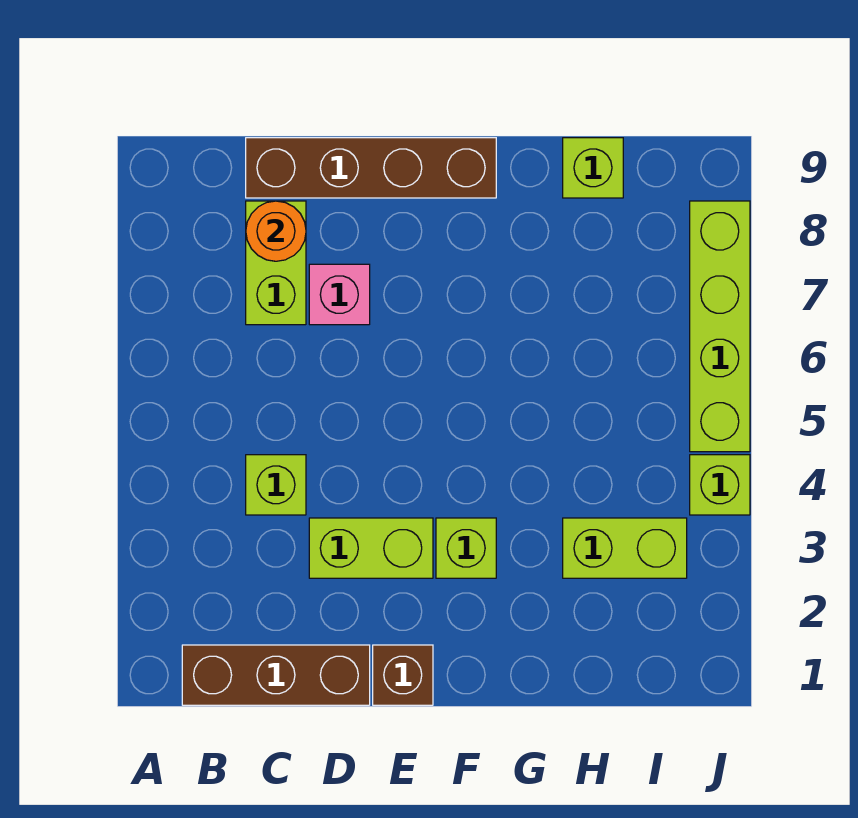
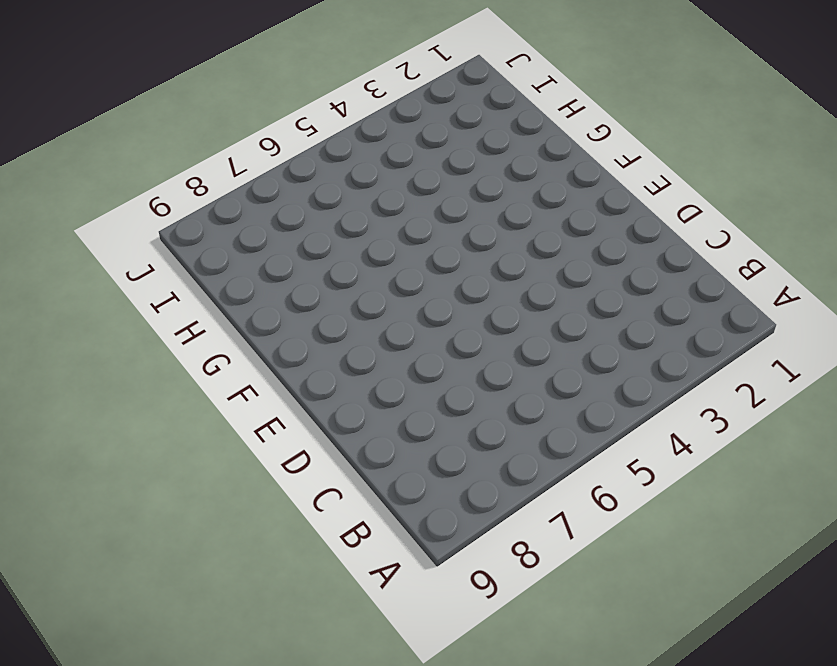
none -> brown brick B1:D1 level 1
none -> lime brick C4 level 1
none -> lime brick C7:C8 level 1

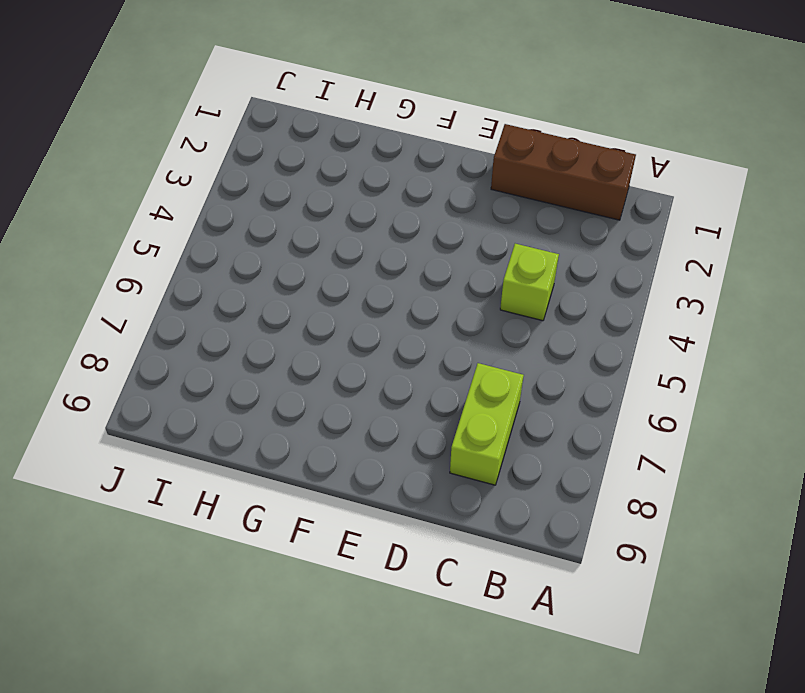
none -> brown brick C9:F9 level 1
none -> lime brick D3:E3 level 1
none -> pink brick D7 level 1

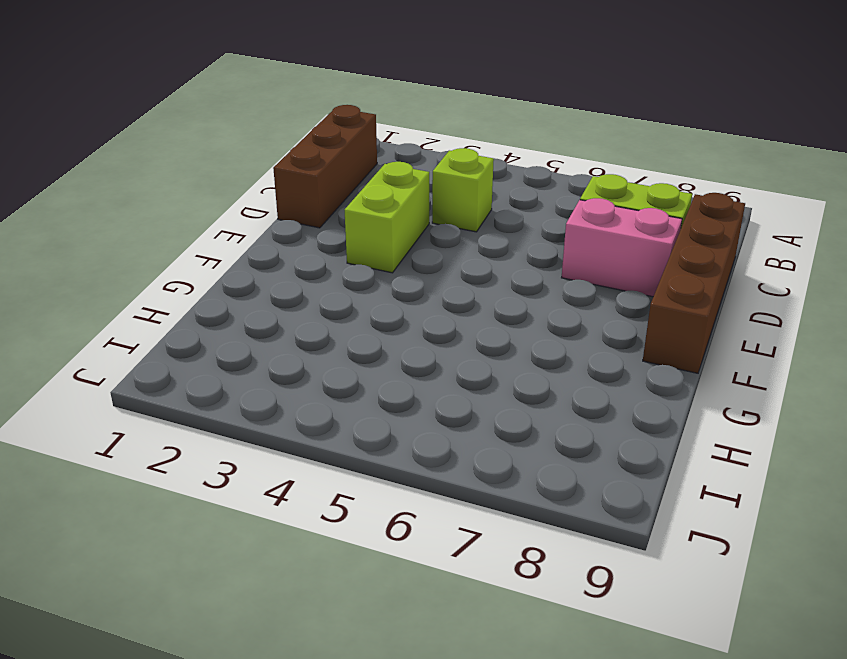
pink brick D7:D8 level 1 -> pink brick D7 level 1
none -> brown brick E1 level 1
none -> lime brick F3 level 1
none -> lime brick H3:I3 level 1

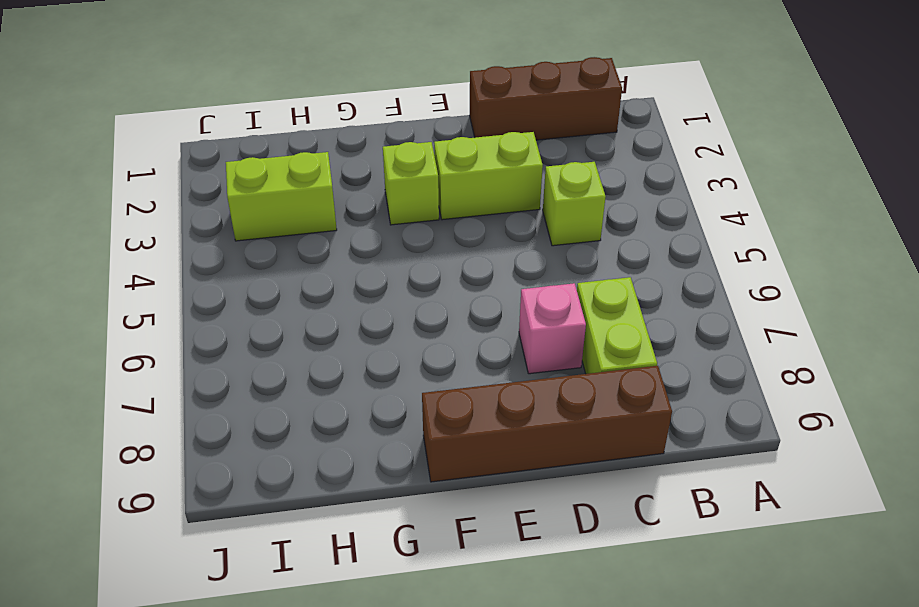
none -> brown brick E1 level 1
none -> lime brick H9 level 1
none -> lime brick J4 level 1

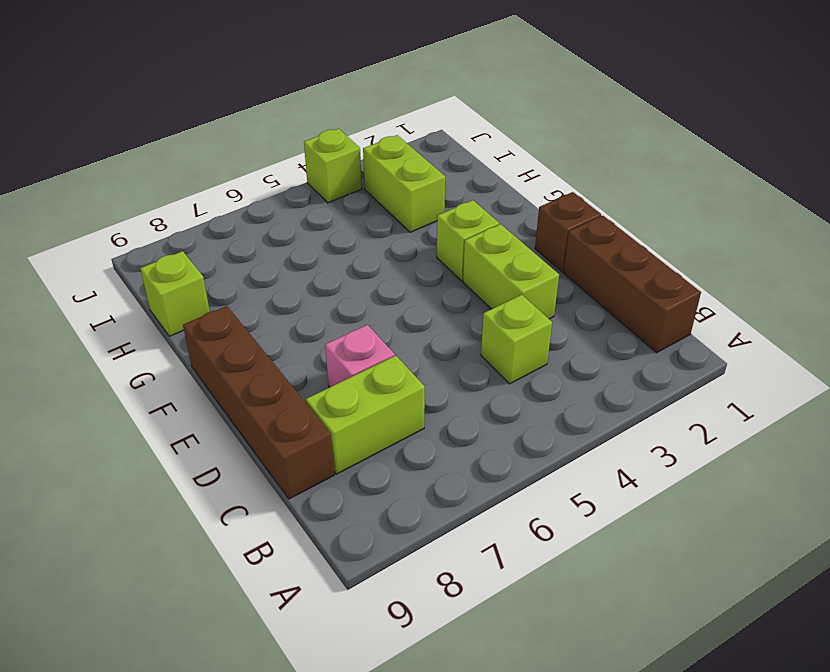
none -> lime brick J5:J8 level 1
none -> orange round brick C8 level 2

